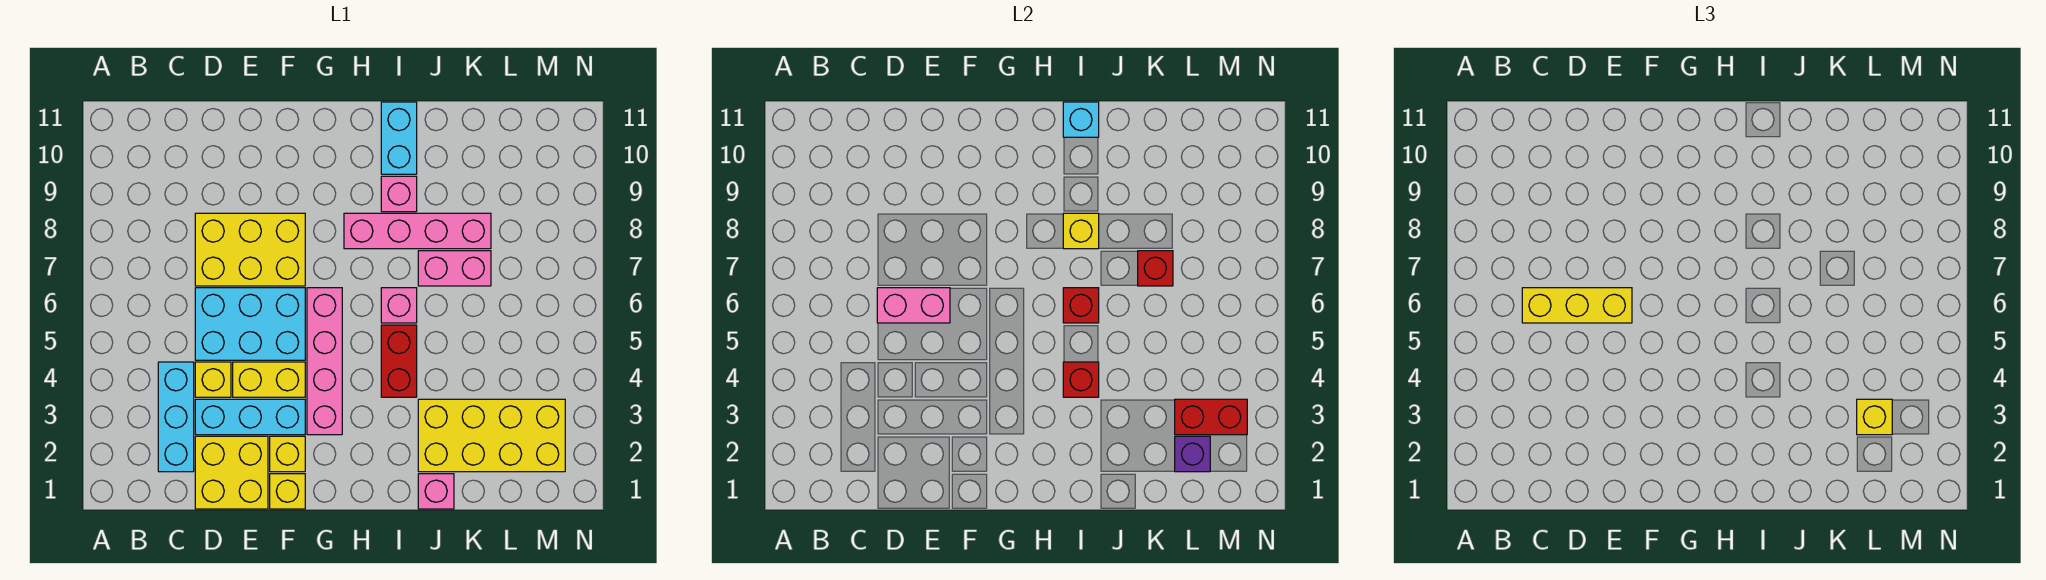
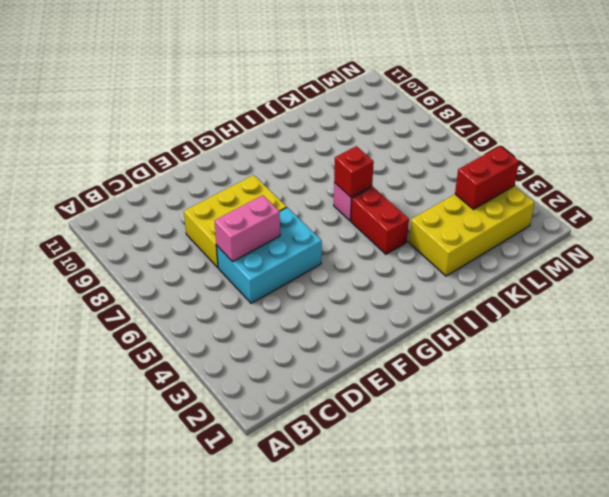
none -> cyan brick C2:C4 level 1
none -> yellow brick D1:E2 level 1
none -> cyan brick D3:F3 level 1

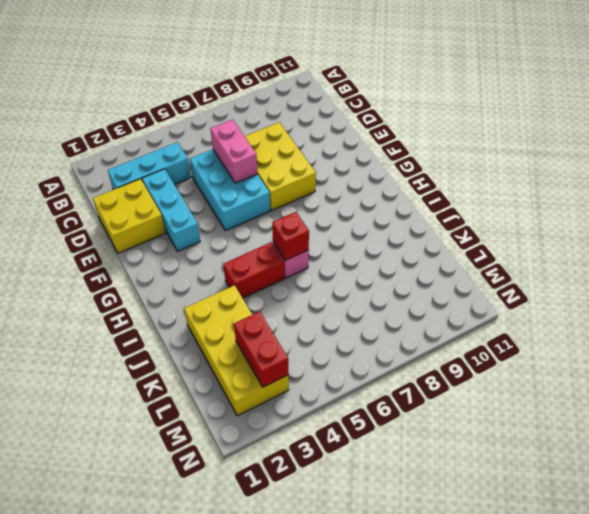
none -> yellow brick D4 level 1
none -> yellow brick E4:F4 level 1
none -> yellow brick F1 level 1

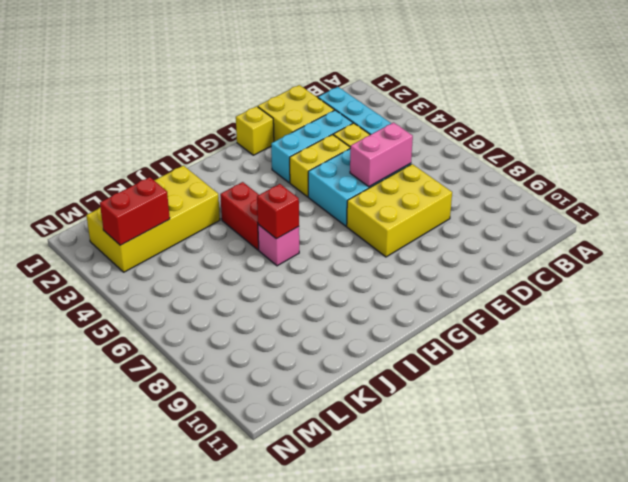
none -> yellow brick F2 level 1
none -> pink brick G3:G6 level 1
none -> pink brick H8:K8 level 1

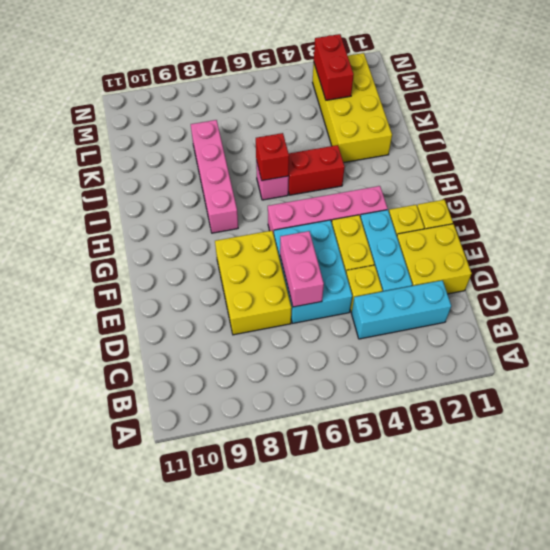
none -> pink brick I9 level 1
none -> cyan brick I10:I11 level 1
none -> pink brick J1 level 1

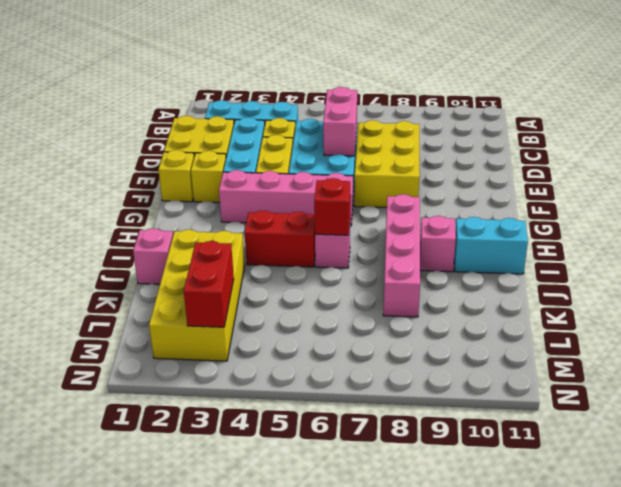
none -> pink brick J7:K7 level 1
none -> red brick I4 level 2
none -> yellow brick I8 level 2

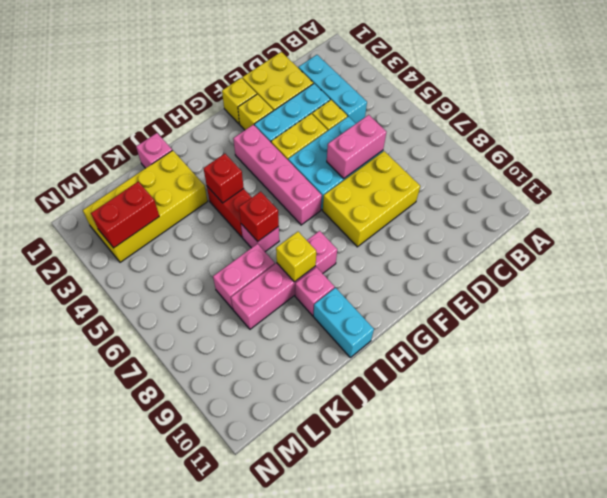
none -> cyan brick I11 level 2
none -> red brick K7 level 2
none -> purple brick L2 level 2

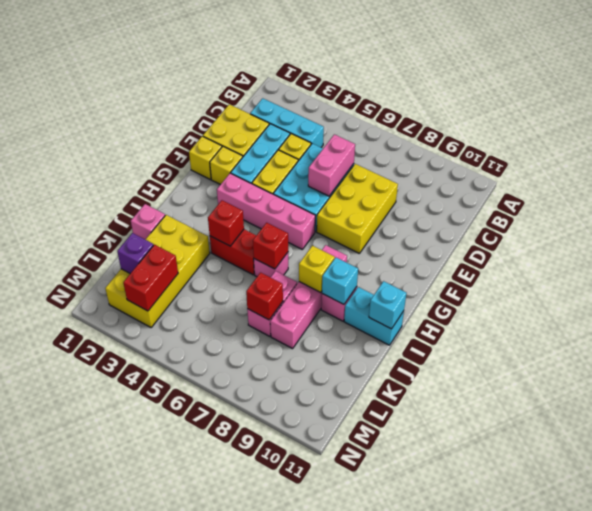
cyan brick I9 level 2 -> none
none -> yellow brick C6:E6 level 3
none -> yellow brick L3 level 3

